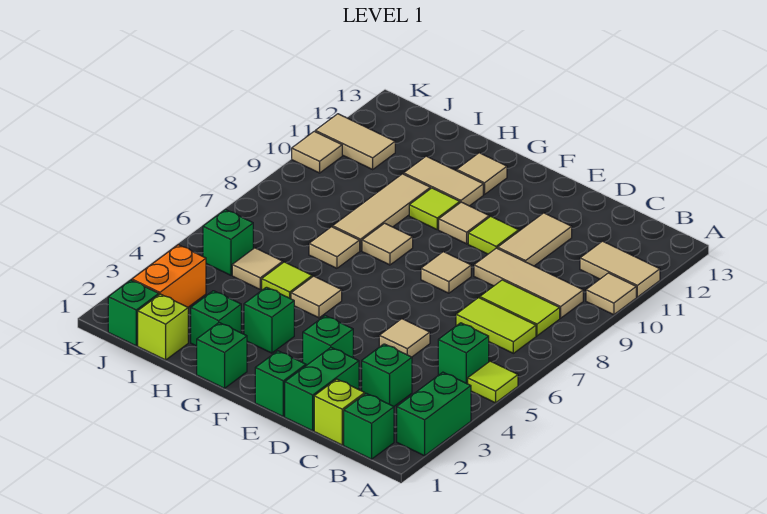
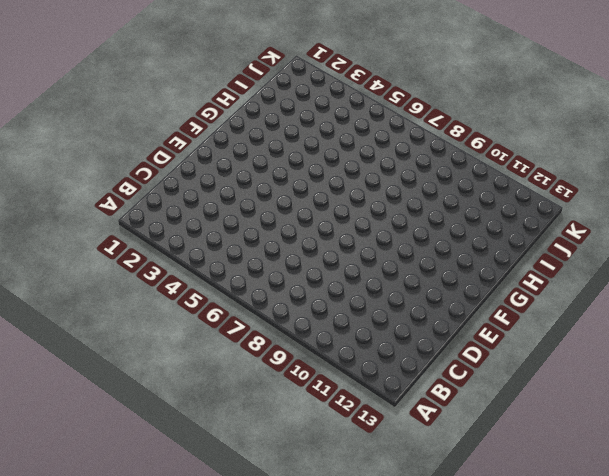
none -> green brick A2:A3 level 1
none -> lime tile A5 level 1
none -> tan tile A10 level 1
none -> tan tile A11:B11 level 1

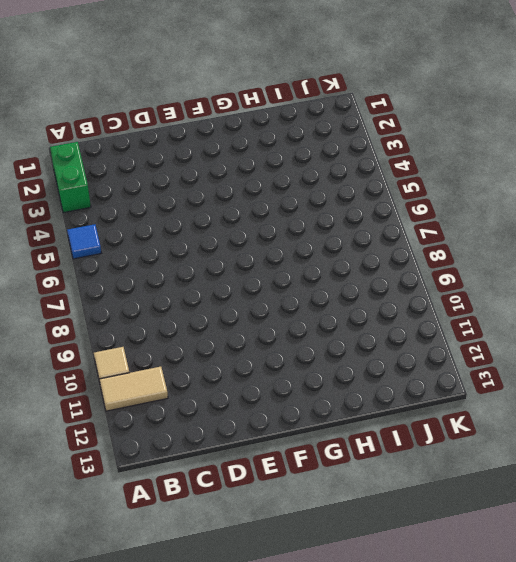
blue tile A5 level 1 -> lime tile A5 level 1
none -> green brick B1 level 1
none -> green brick B5 level 1
none -> lime tile B7:C7 level 1
none -> lime tile B8:C8 level 1

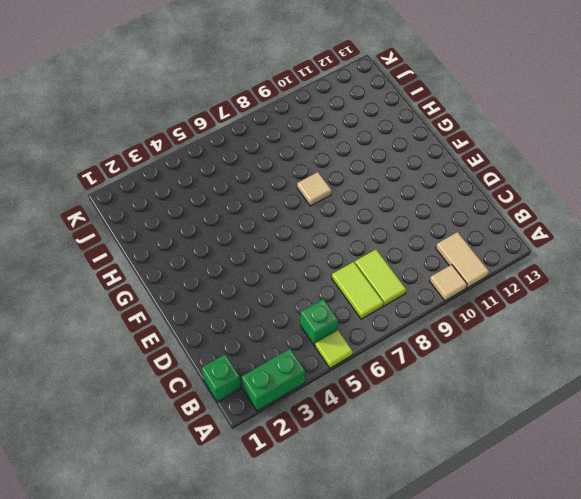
none -> tan tile B9:D9 level 1
none -> lime brick C1 level 1
none -> green brick C3 level 1
none -> green brick D1:D2 level 1

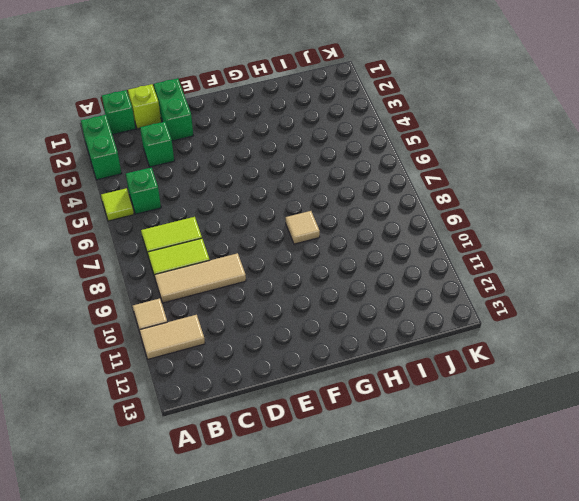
none -> tan tile D5 level 1
none -> tan tile D10:D11 level 1
none -> green brick E1 level 1
none -> green brick E3 level 1

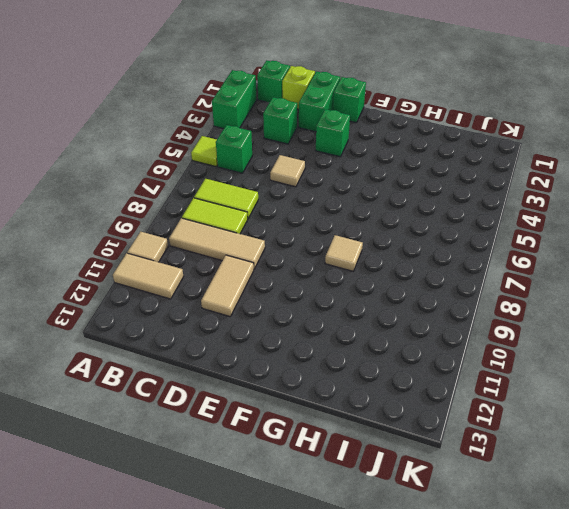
none -> tan tile E8 level 1
none -> lime tile E10 level 1
none -> tan tile F10 level 1
none -> green brick G1 level 1

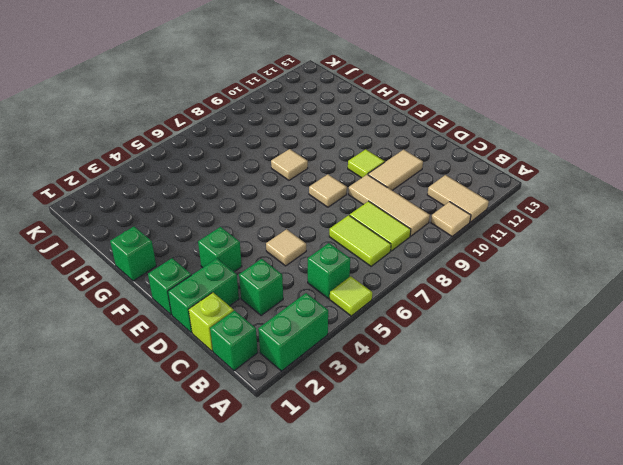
none -> tan tile F10 level 1
none -> green brick G3 level 1
none -> tan tile G5 level 1
none -> lime tile G10 level 1

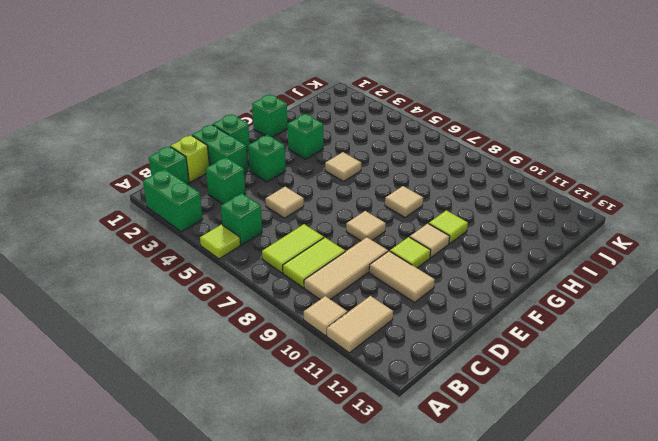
none -> tan tile G11:H11 level 1
none -> tan tile G12 level 1
none -> green brick H2 level 1
none -> lime tile H5 level 1

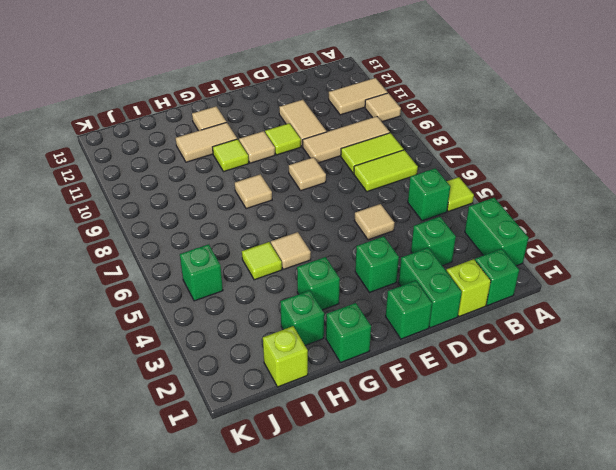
none -> tan tile H7 level 1
none -> tan tile H8:H10 level 1
none -> tan tile I5 level 1
none -> green brick J1 level 1

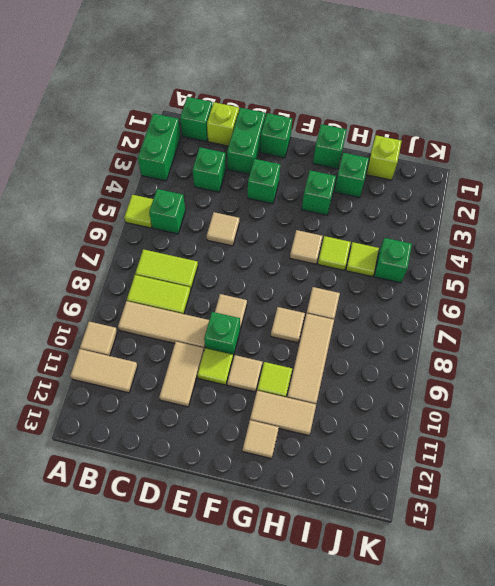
green brick E9 level 1 -> green brick J1 level 1
lime tile I5 level 1 -> tan tile I5 level 1
none -> orange brick J2:J3 level 1
none -> tan tile J11:K11 level 1
none -> tan tile K10 level 1

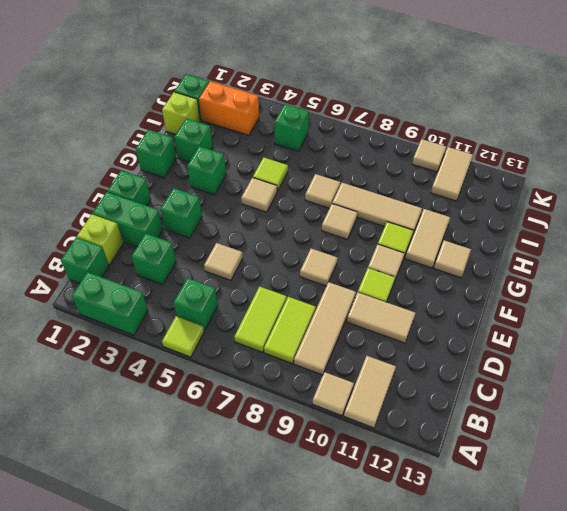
none -> tan tile I5 level 1

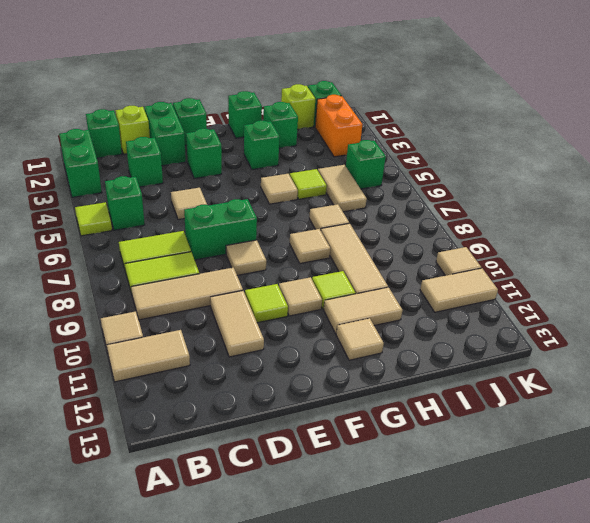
green brick D7:E7 level 1 -> none
tan tile I5:I6 level 1 -> tan tile I5 level 1

